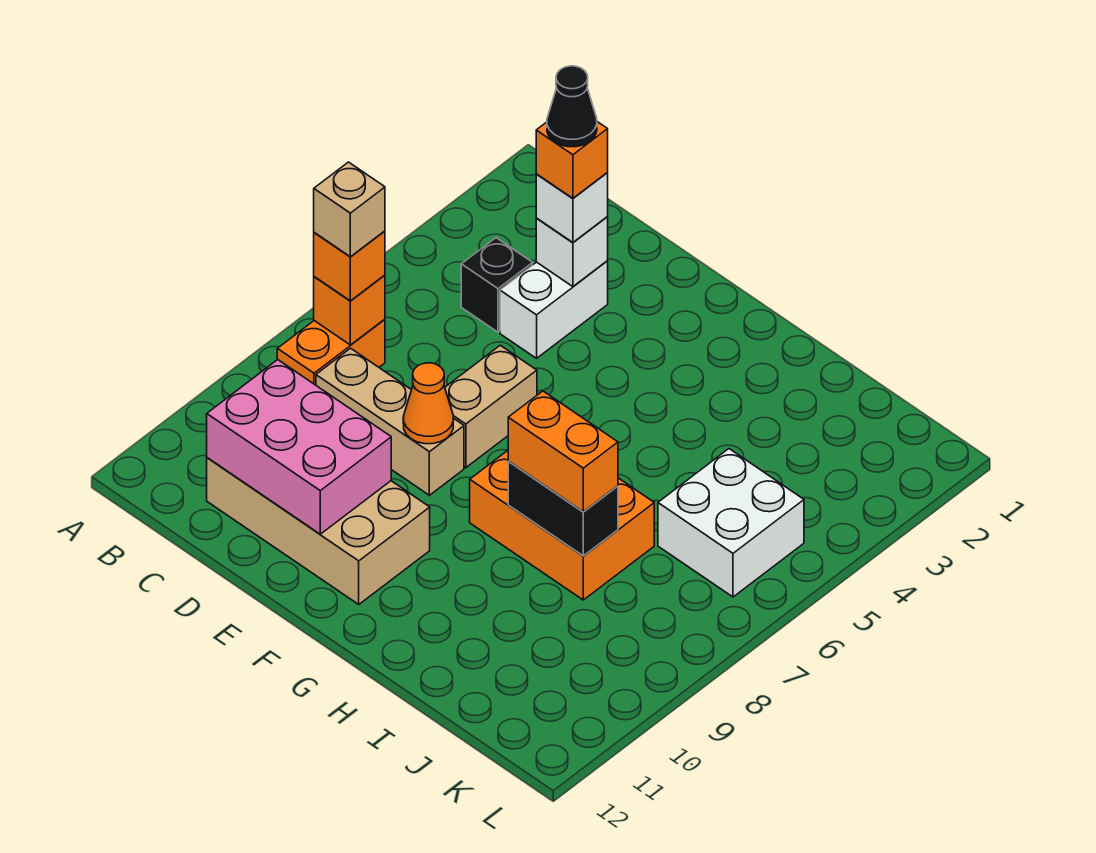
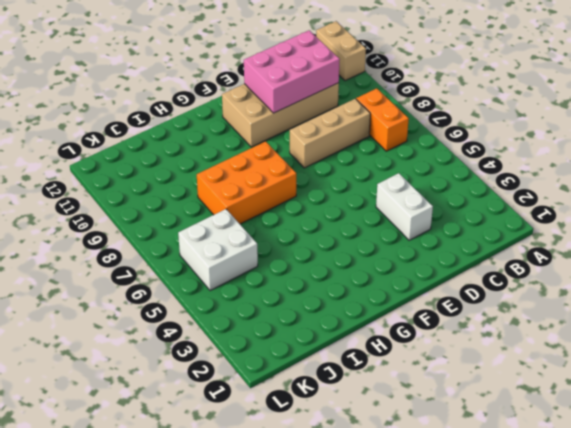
tan brick A11:A12 level 1 -> tan brick E6:E7 level 1
none -> black brick C4 level 1
none -> orange brick B7 level 2
none -> white brick D3 level 2

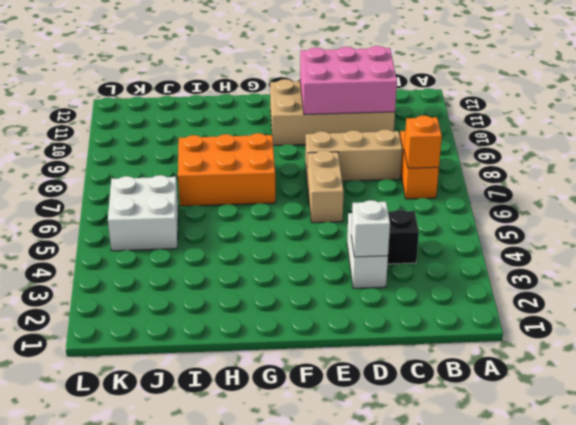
none -> orange cone E8 level 2
none -> black brick H8:I8 level 2
none -> orange brick B7 level 3

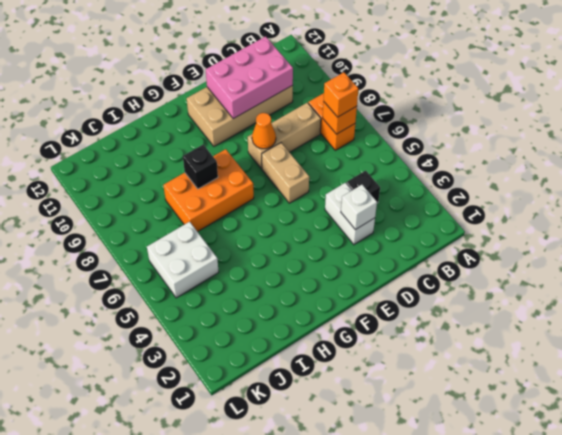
black brick H8 level 2 -> black brick H8:I8 level 2
none -> white brick D3 level 3
none -> orange brick H8:I8 level 3
none -> tan brick B7 level 4

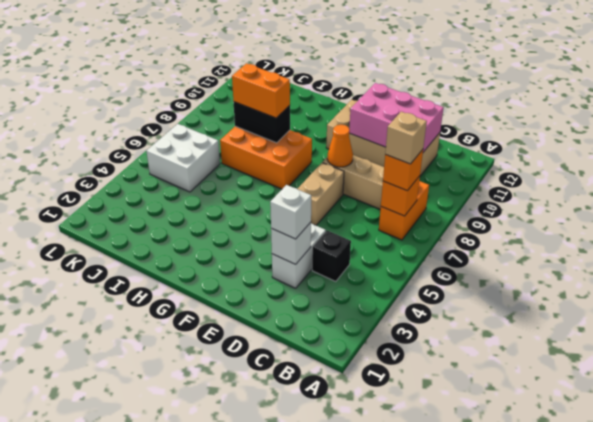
none -> orange brick D3 level 4
none -> black cone D3 level 5

